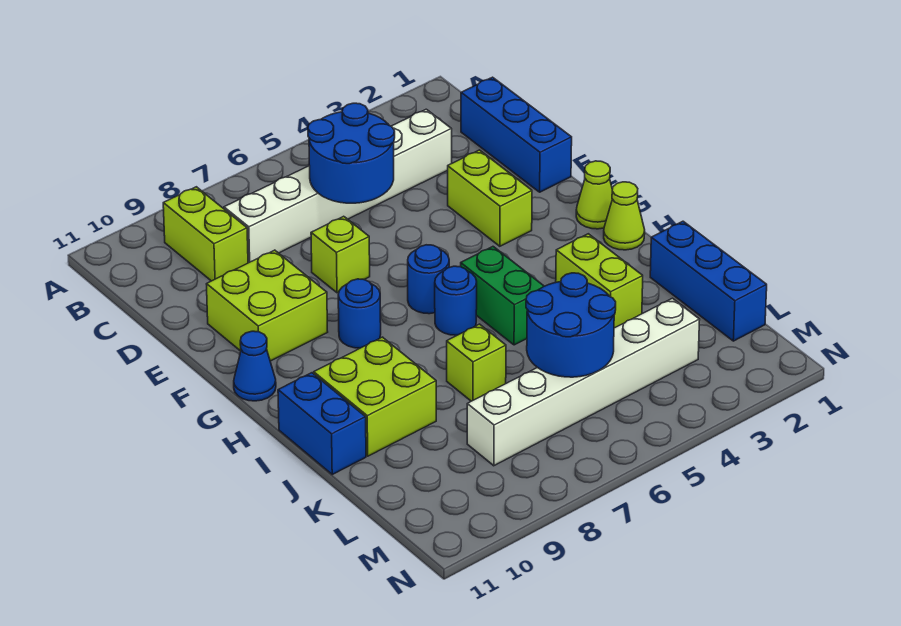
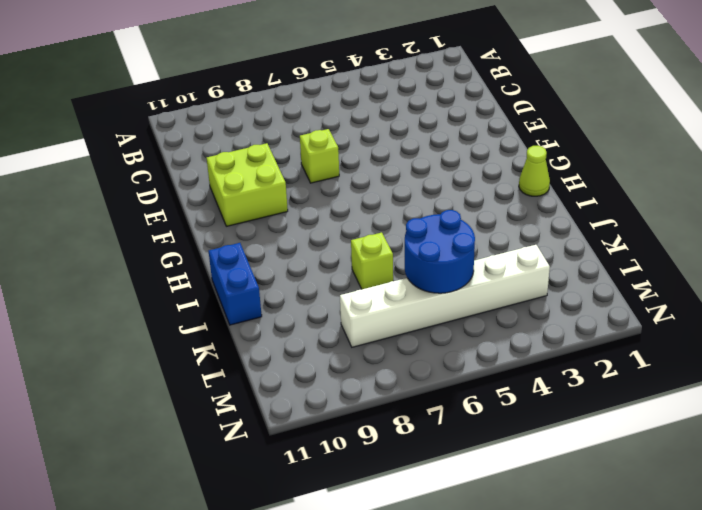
none -> lime brick B9:C9 level 1
none -> blue brick C1:E1 level 1
none -> white brick C3:C8 level 1

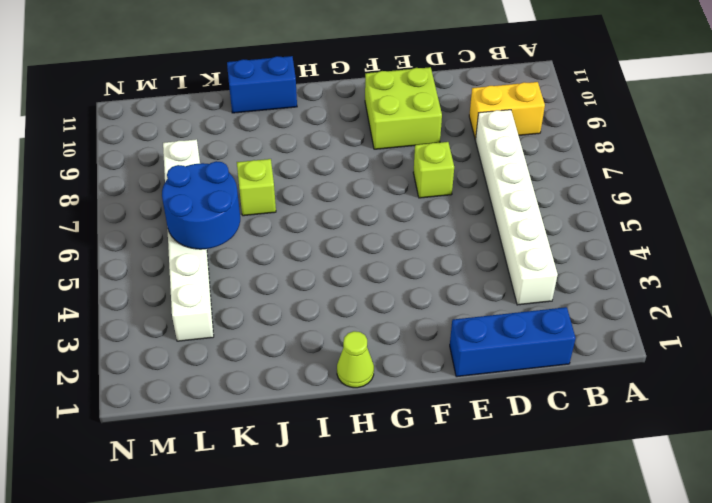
yellow brick B9:C9 level 1 -> lime brick B9:C9 level 1
none -> lime brick E3:F3 level 1
none -> lime cone G1 level 1
none -> blue round brick G6 level 1

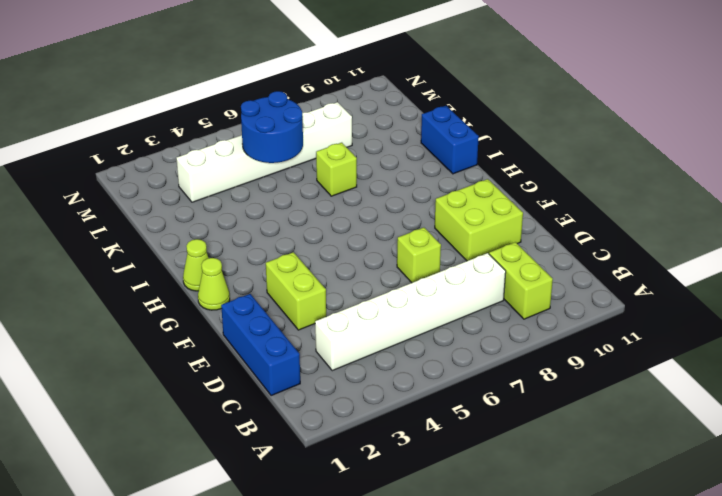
none -> blue round brick G6 level 1
none -> blue round brick G8 level 1
none -> blue cone G11 level 1

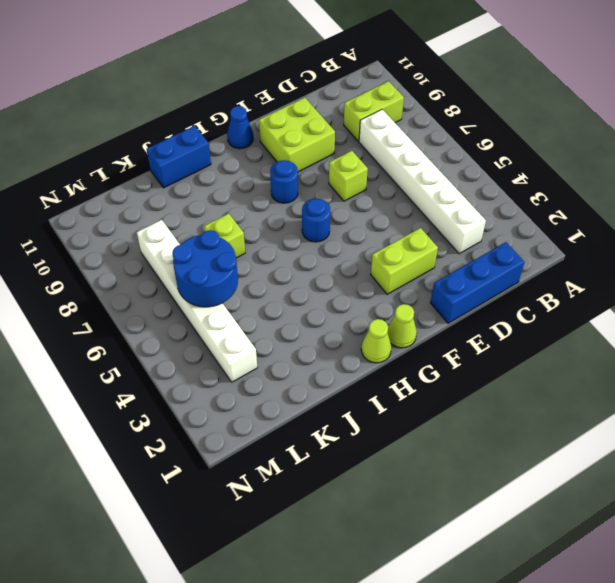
none -> green brick H5:I5 level 1
none -> blue round brick H6 level 1
none -> lime brick I3:J3 level 1

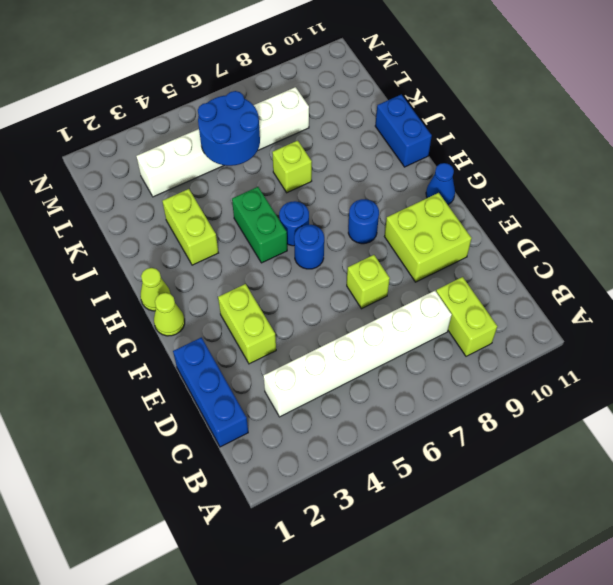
none -> lime brick I9:J10 level 1
none -> blue brick J1:L1 level 1
none -> blue round brick C5:D6 level 2

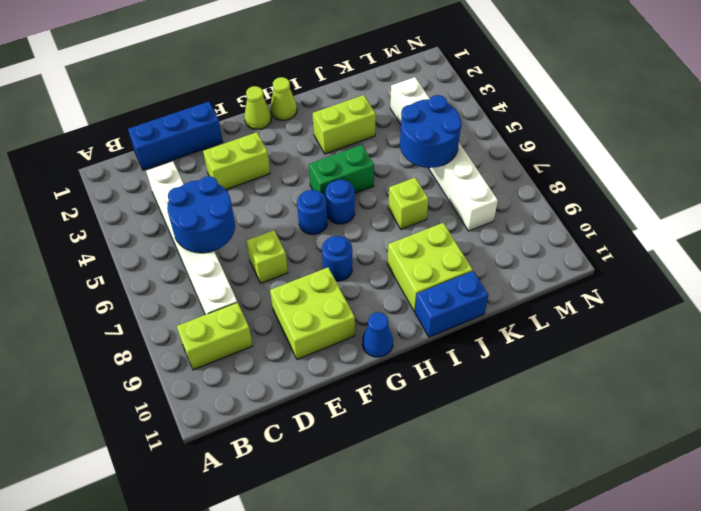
none -> blue brick J1:L1 level 1

